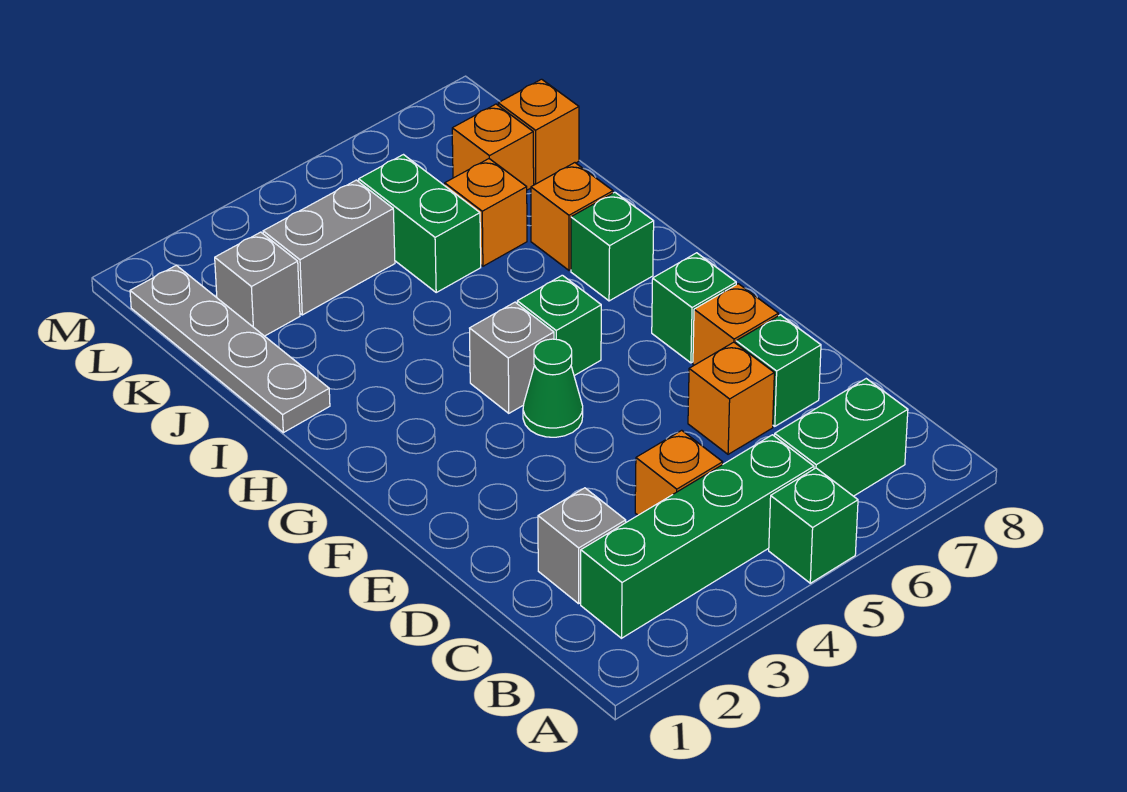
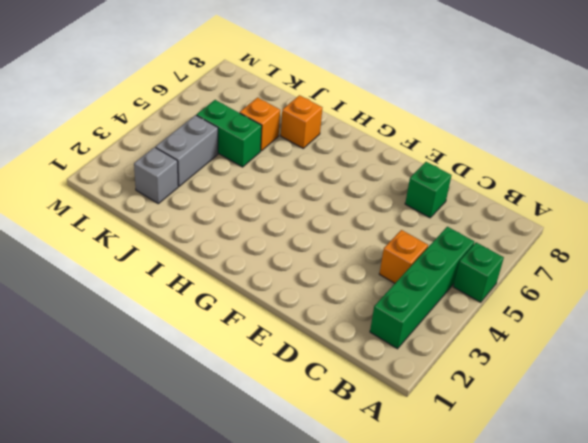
none -> green brick B6:B7 level 1
none -> grey brick C2 level 1
none -> orange brick D6 level 1

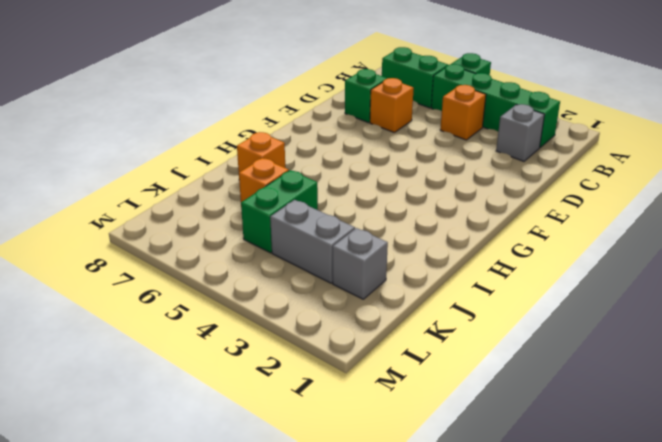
none -> orange brick E7 level 1
none -> green cone F4 level 1
none -> green brick F7 level 1

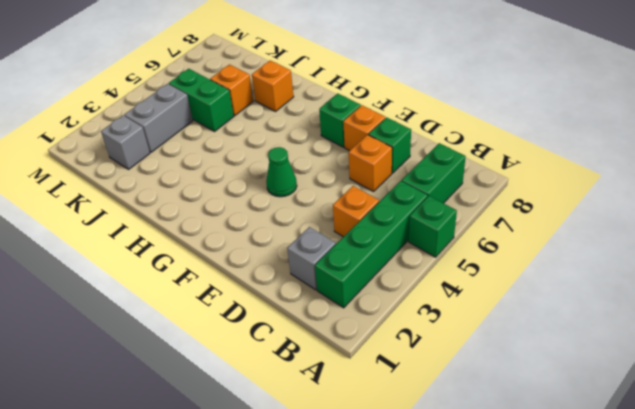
none -> grey brick G4 level 1
none -> green brick G5 level 1
none -> green brick H7 level 1

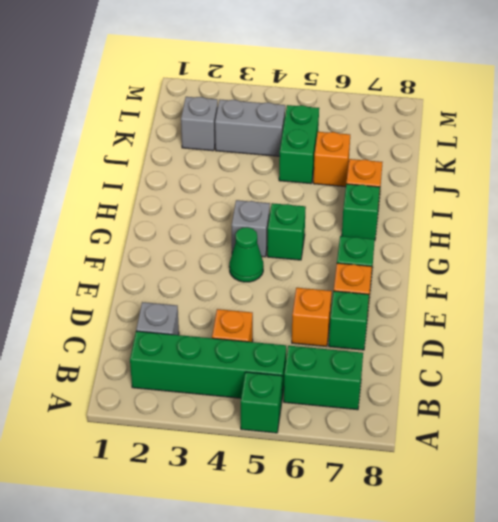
none -> grey plate I1:L1 level 1
none -> orange brick K7 level 1
none -> orange brick K8 level 1

